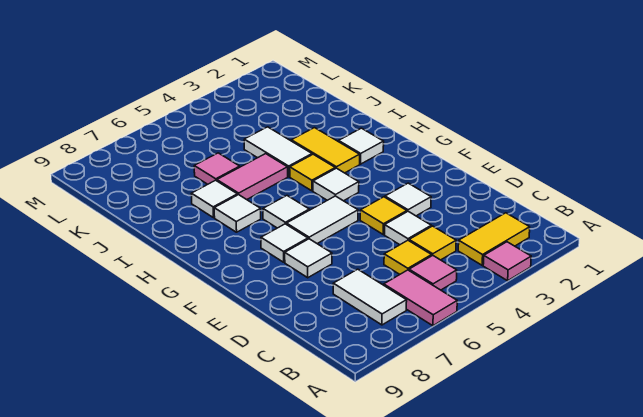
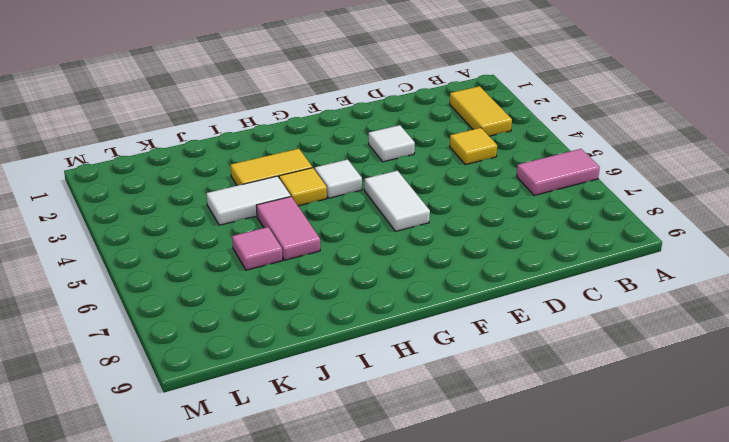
none -> pink tile A3 level 1
none -> pink tile B5 level 1
none -> white tile B7:C7 level 1

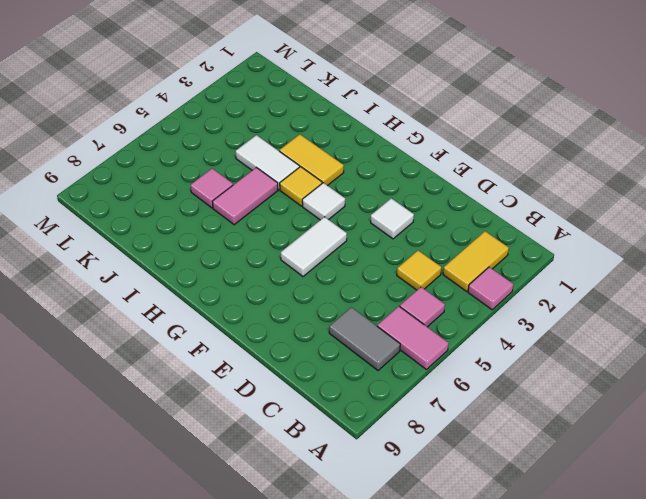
grey tile B7:C7 level 1 -> white tile B7:C7 level 1
none -> yellow tile C5 level 1
none -> white tile D4 level 1
none -> yellow tile E4 level 1

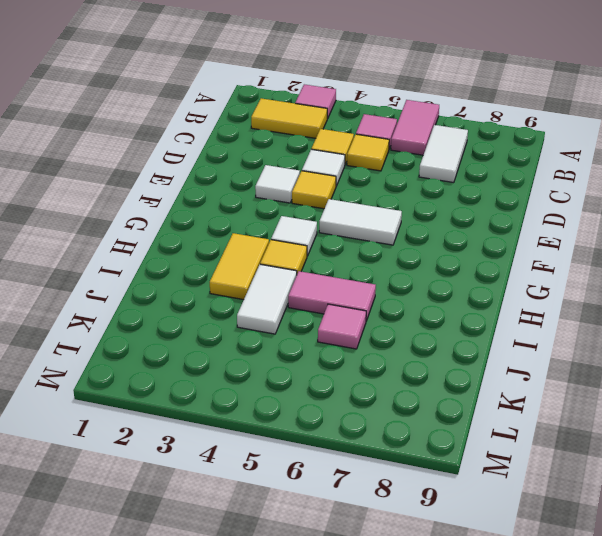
none -> white tile E7 level 1
none -> white tile F7 level 1
none -> white tile G6 level 1

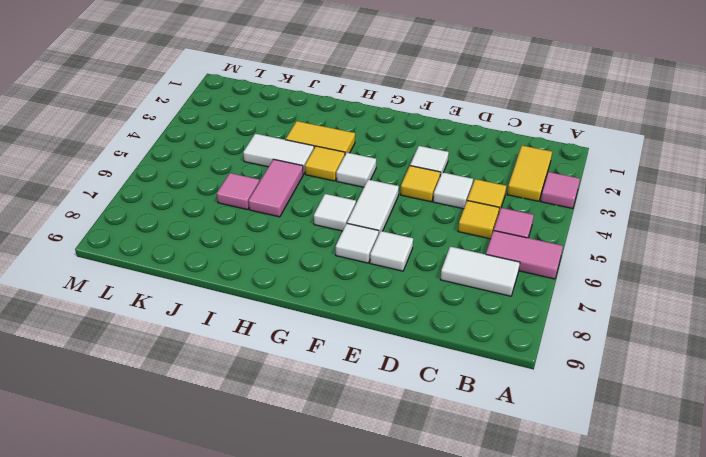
none -> white tile H2 level 1
none -> white tile H7 level 1
none -> white tile I7 level 1

